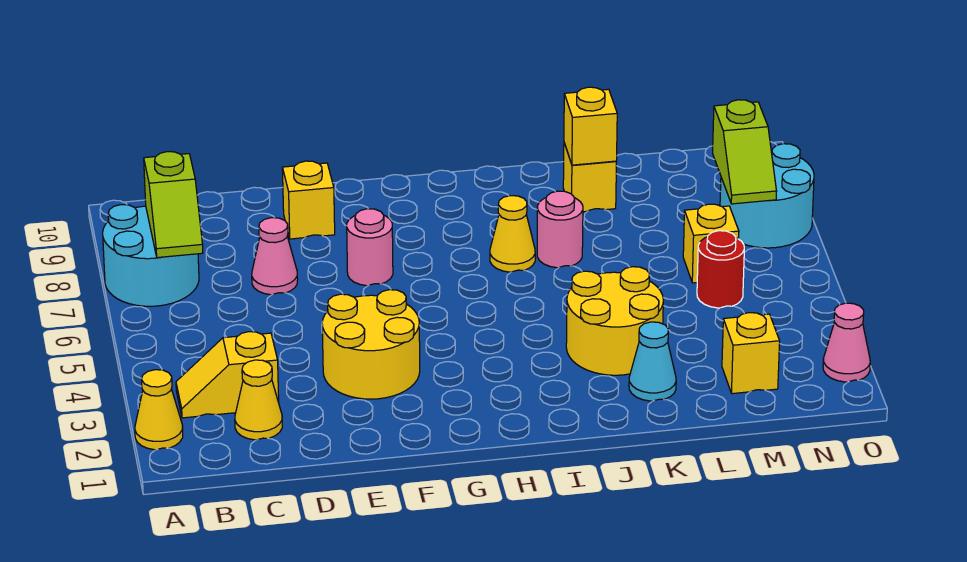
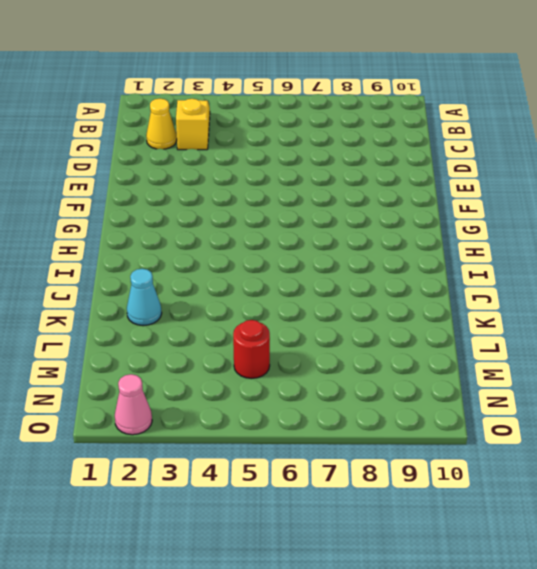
none -> yellow cone A2 level 1
none -> cyan round brick A7:B8 level 1
none -> pink cone D7 level 1

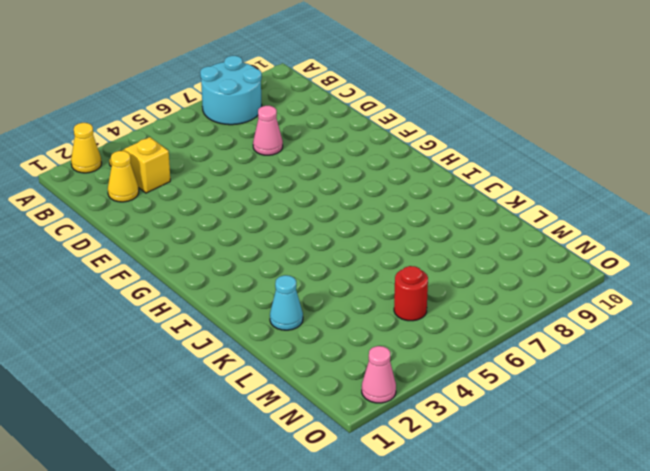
none -> yellow round brick E3:F4 level 1
none -> yellow brick E9 level 1
none -> pink round brick F7 level 1

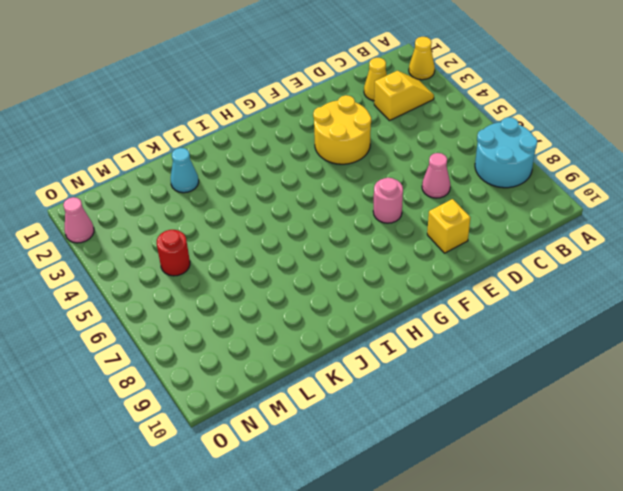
none -> yellow cone I7 level 1
none -> yellow round brick J3:K4 level 1
none -> pink round brick J7 level 1

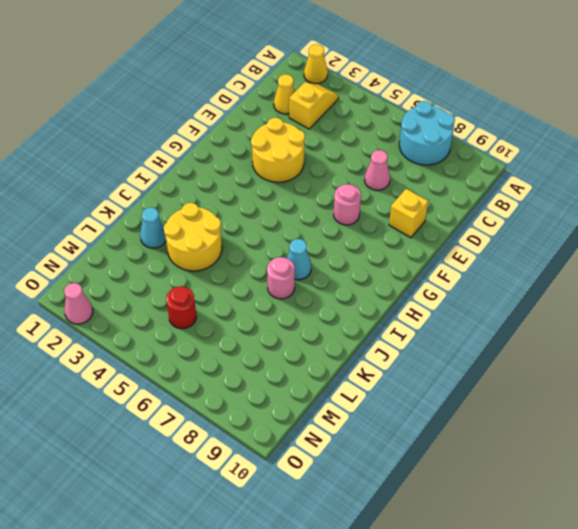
cyan cone I7 level 1 -> yellow cone I7 level 1
none -> yellow brick K9 level 1
none -> yellow brick M2 level 1
none -> yellow brick M6 level 1

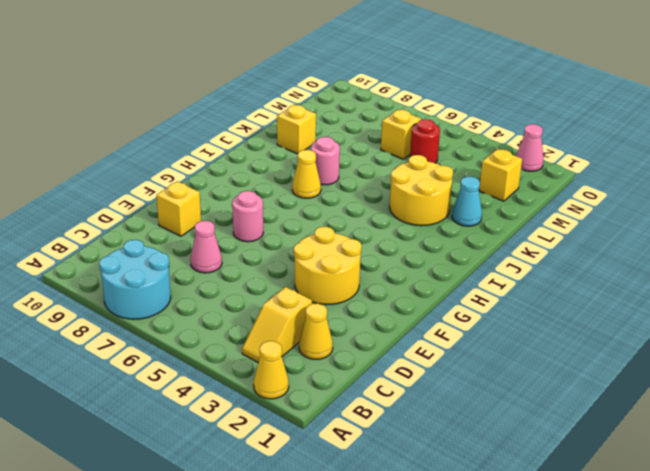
none -> cyan round brick N7:O8 level 1
none -> lime slope B7:B8 level 2 top 8
none -> yellow brick K9 level 2

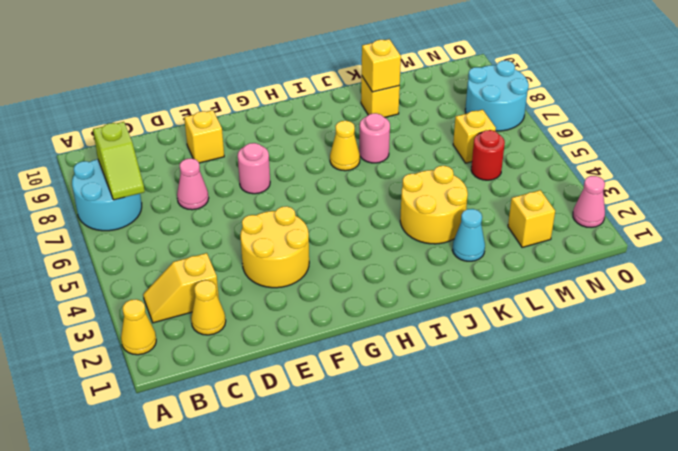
none -> lime slope N7:N8 level 2 top 8

